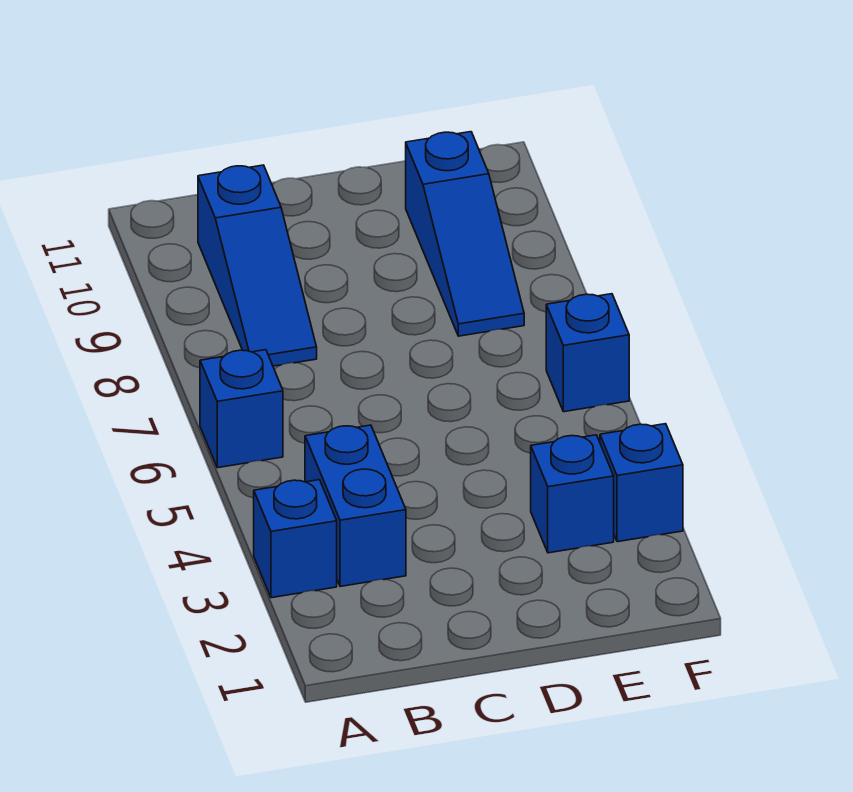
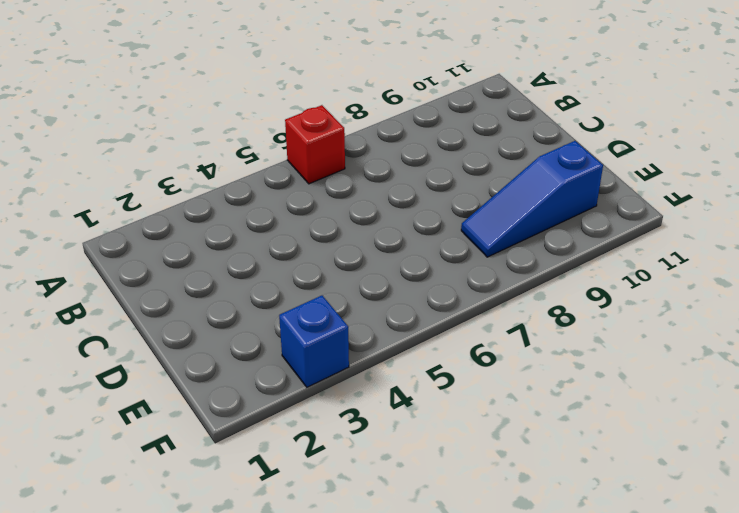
red brick A6 level 1 -> blue brick A6 level 1
none -> blue brick A3 level 1
none -> blue brick B3:B4 level 1

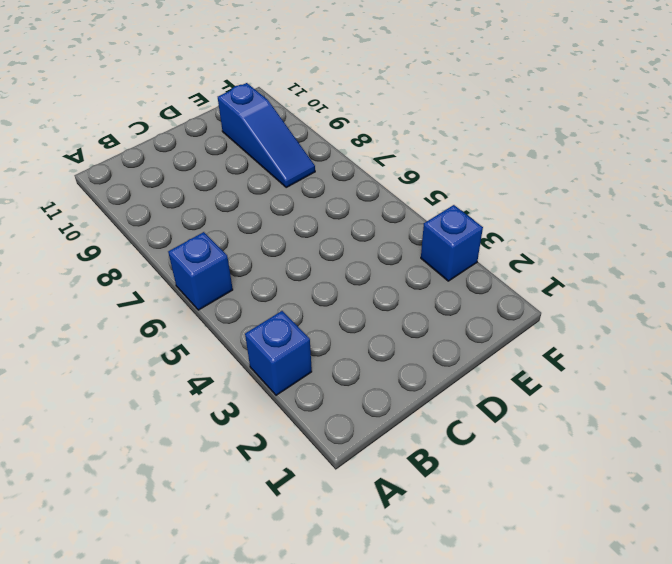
none -> blue brick B3:B4 level 1
none -> blue slope B8:B10 level 1 top 10

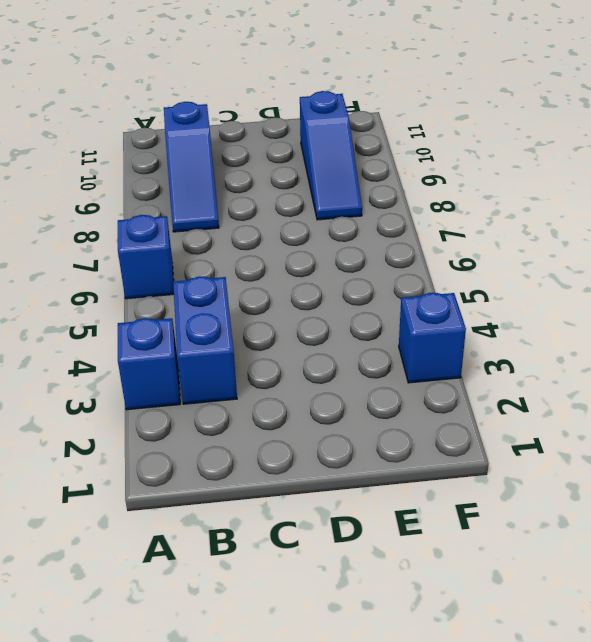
none -> blue brick E3 level 1
none -> blue brick F6 level 1

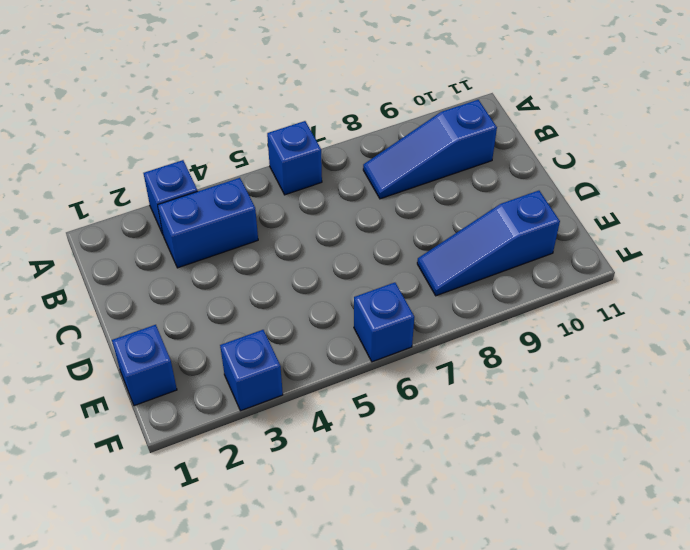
blue brick E1 level 1 -> blue brick E3 level 1

